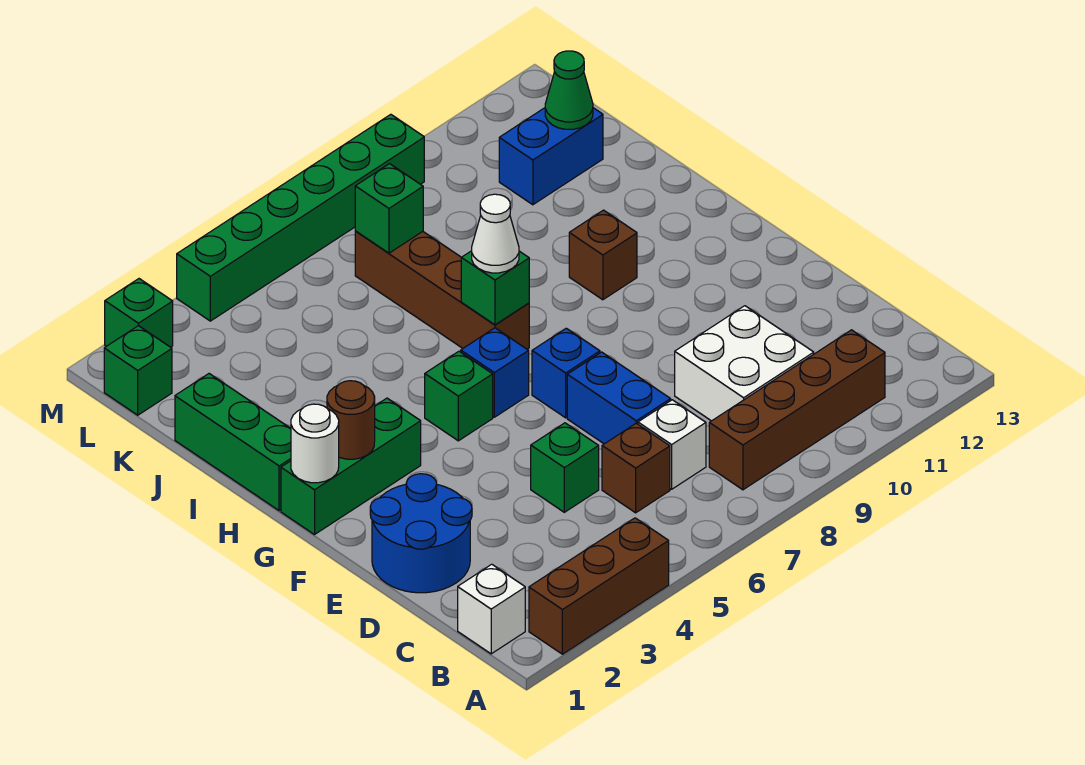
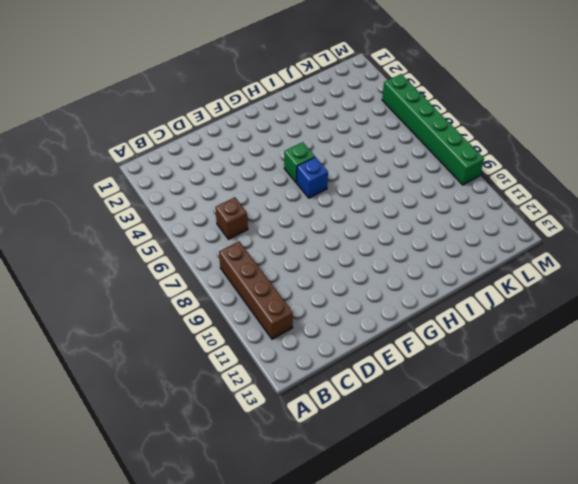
none -> brown brick A2:A4 level 1
none -> white brick B1 level 1
none -> white brick C7 level 1

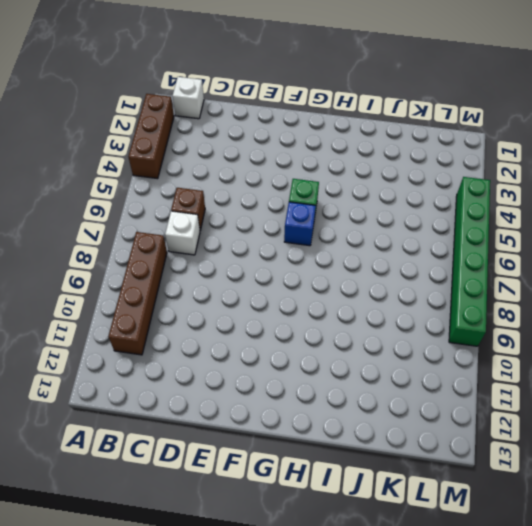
none -> white brick C9:D10 level 1
none -> blue round brick D1:E2 level 1
none -> green brick D5 level 1

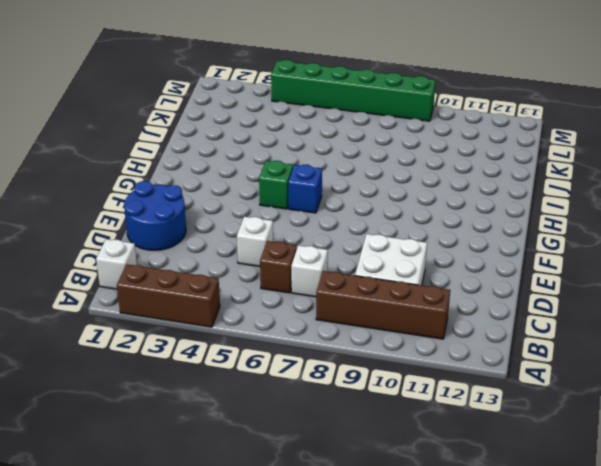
white brick D5 level 1 -> green brick D5 level 1
none -> blue brick D7:E7 level 1
none -> blue brick F7 level 1
none -> green brick G1:G3 level 1

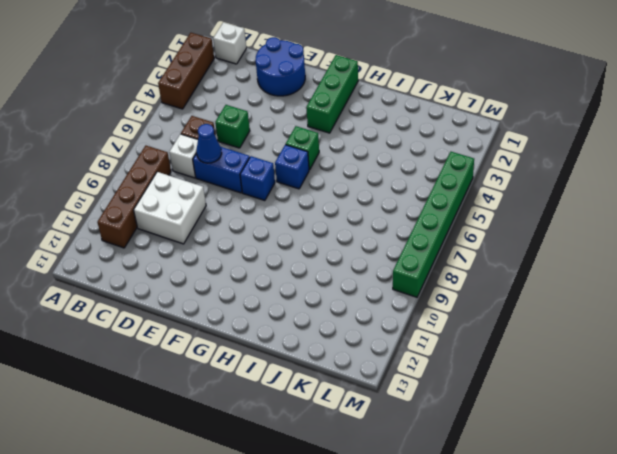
blue cone D7 level 2 -> none
none -> green brick H1:J1 level 1
none -> brown brick H7:K7 level 1
none -> brown brick H10 level 1

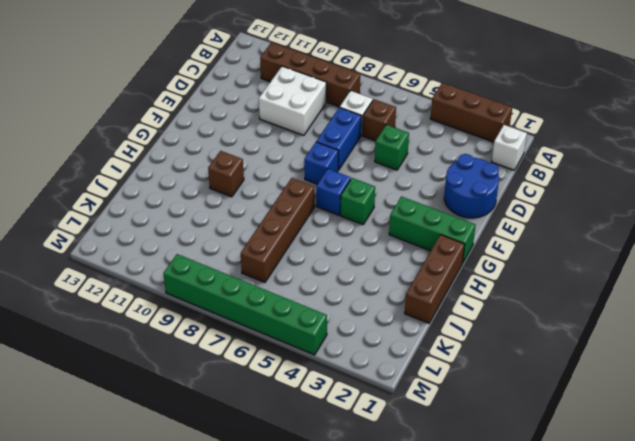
brown brick H1:J1 level 1 -> green brick H1:J1 level 1
none -> blue brick K11:K12 level 1
none -> green brick L1 level 1
none -> green brick M2 level 1

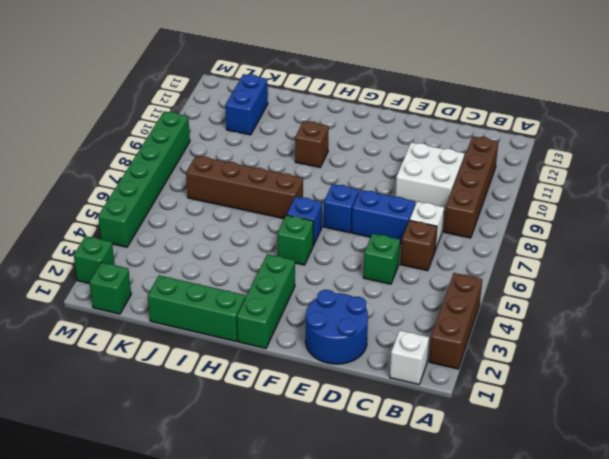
none -> white round brick G1 level 2
none -> brown round brick G2 level 2
none -> green brick H7 level 2

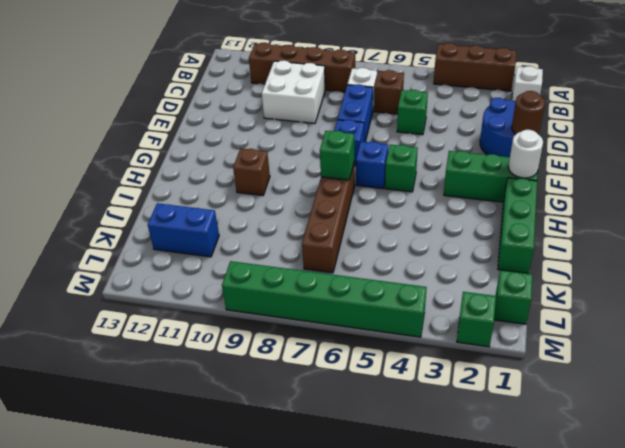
brown round brick E1 level 2 -> brown round brick G2 level 2
none -> green brick K7 level 2
none -> green cone K12 level 2
none -> white cone H7 level 3

